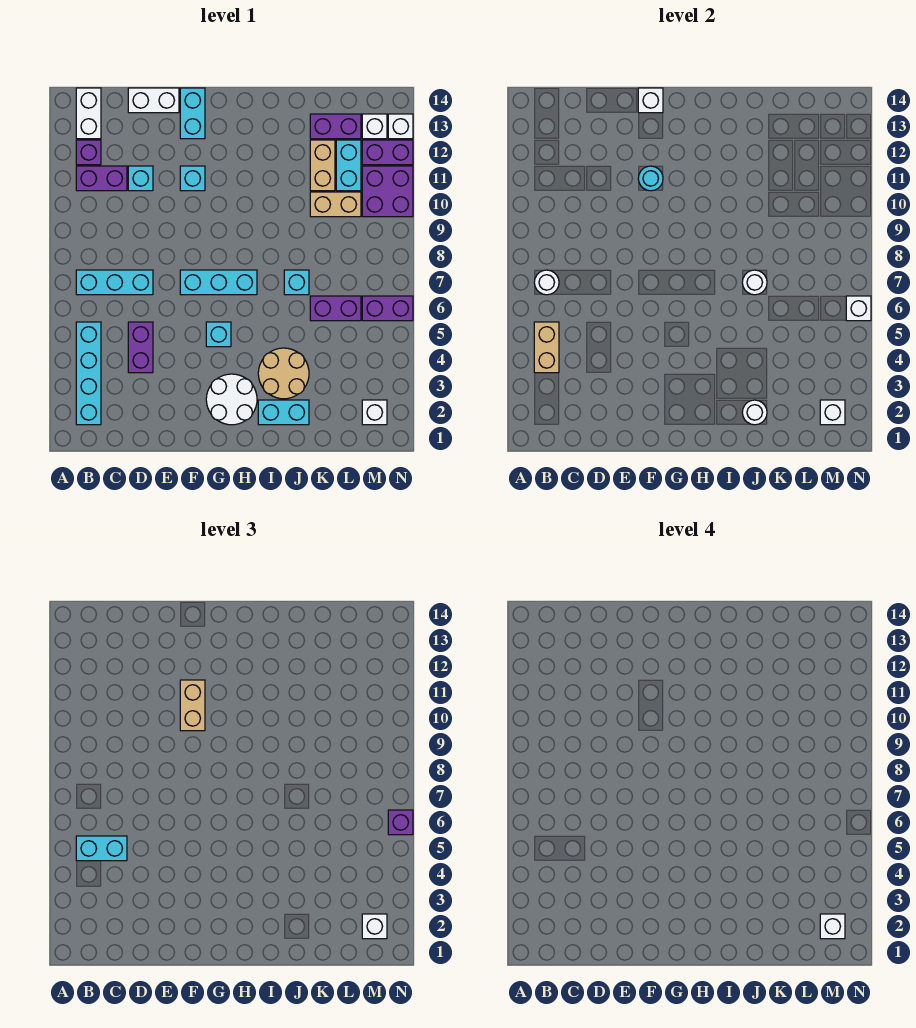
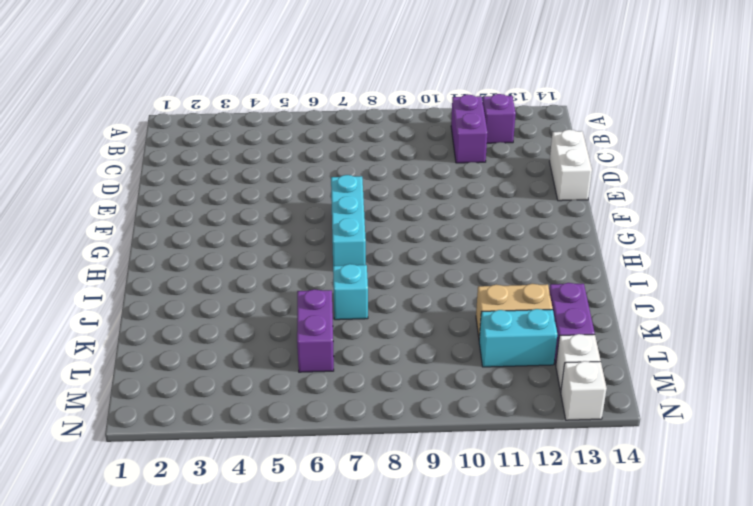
none -> cyan brick B2:B5 level 1
none -> cyan brick B7:D7 level 1
none -> white brick B13:B14 level 1
none -> purple brick D4:D5 level 1

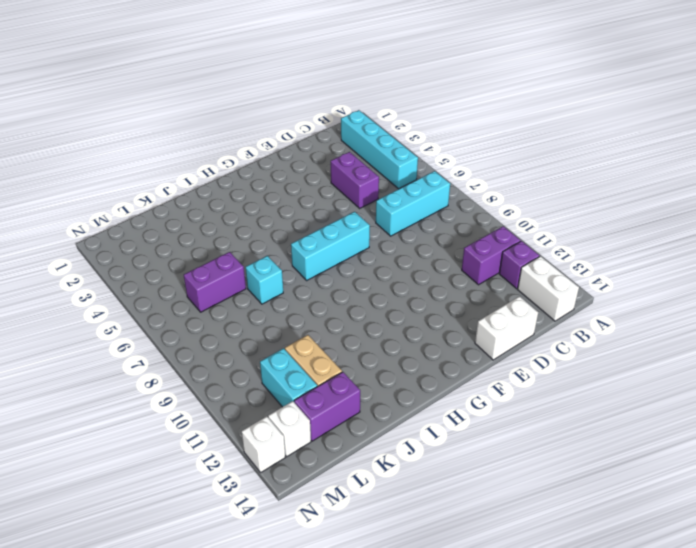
none -> cyan brick D11 level 1
none -> cyan brick F11 level 1
none -> cyan brick F13:F14 level 1
none -> white round brick G2:H3 level 1

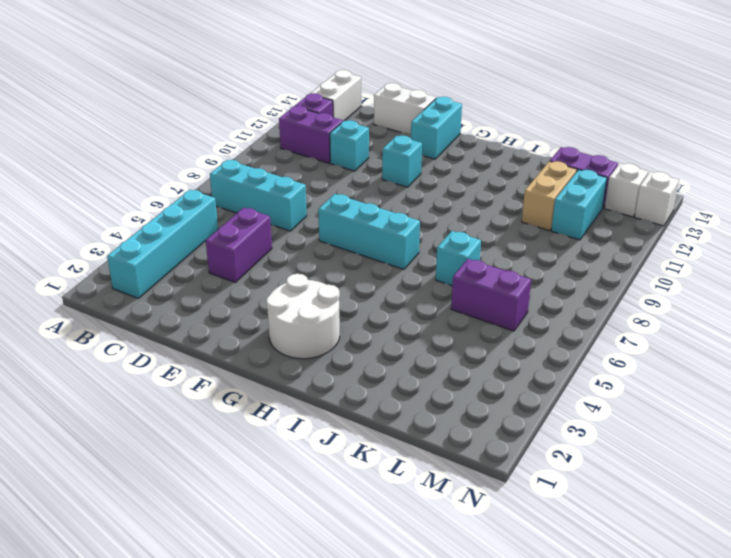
none -> cyan brick G5 level 1
none -> cyan brick I2:J2 level 1
none -> tan round brick I3:J4 level 1
none -> tan brick K10:L10 level 1

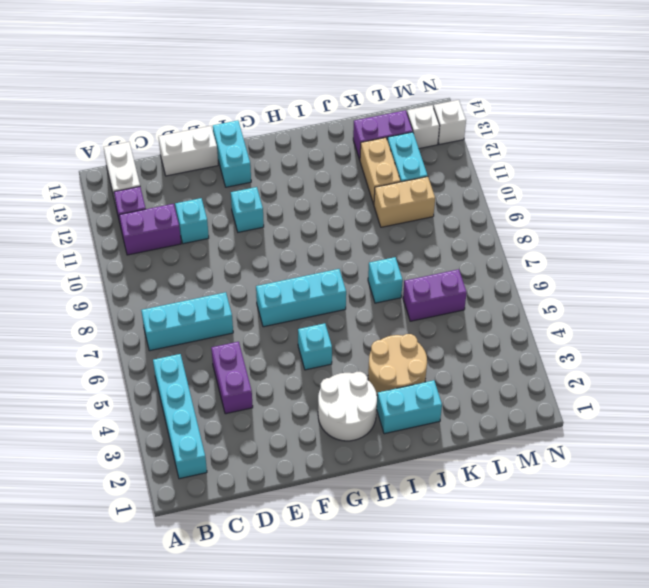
none -> white brick M2 level 1
none -> purple brick M6:N6 level 1
none -> purple brick M10:N11 level 1
none -> purple brick M12:N12 level 1

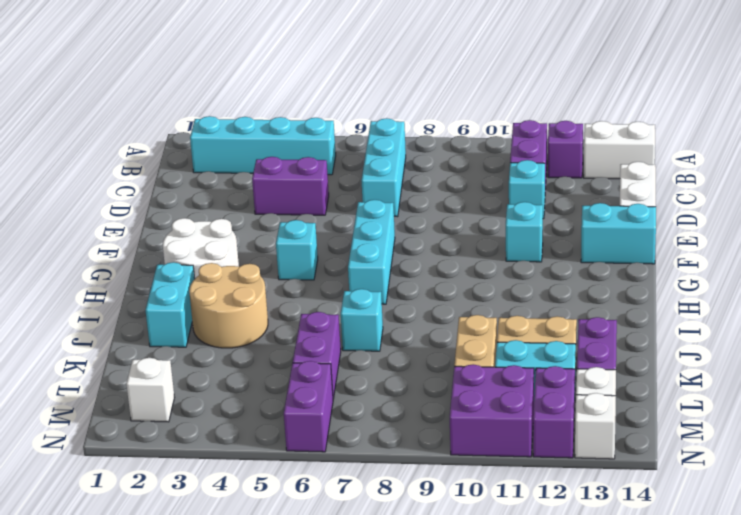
none -> tan brick B4:B5 level 2
none -> white round brick B7 level 2
none -> cyan round brick F11 level 2
none -> white brick F14 level 2

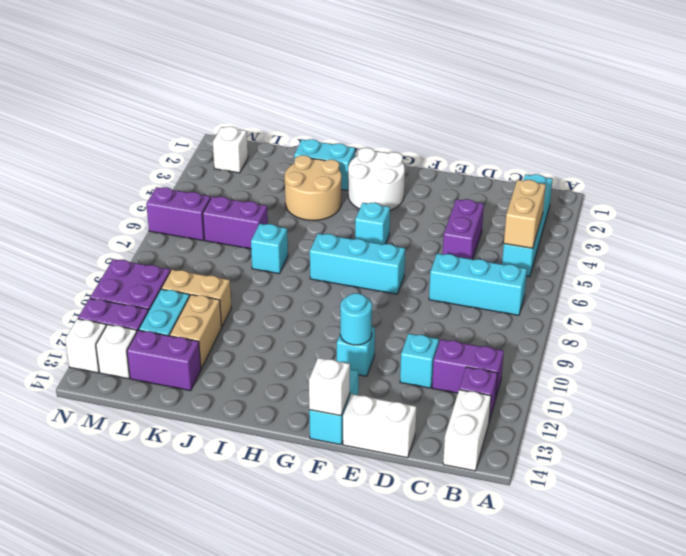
none -> white round brick B7 level 2
none -> white round brick J2 level 2
none -> white round brick J7 level 2
none -> white brick M2 level 2

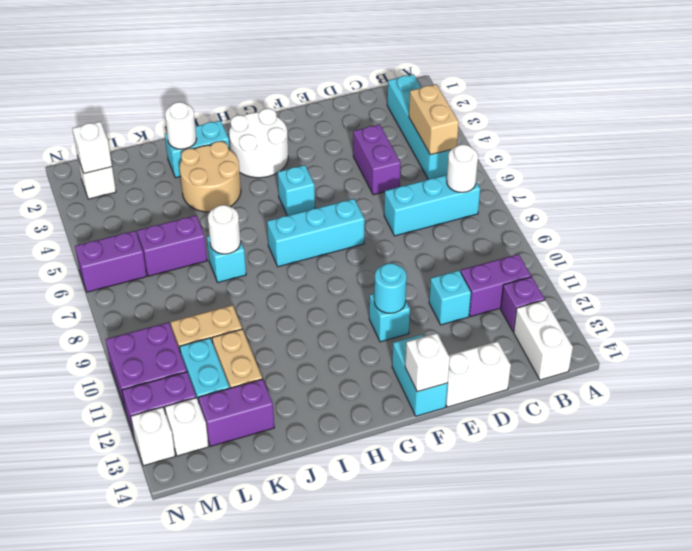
none -> white brick N6 level 2
none -> cyan brick B5:C5 level 3
none -> tan brick F10:F11 level 3
none -> white brick M2 level 3

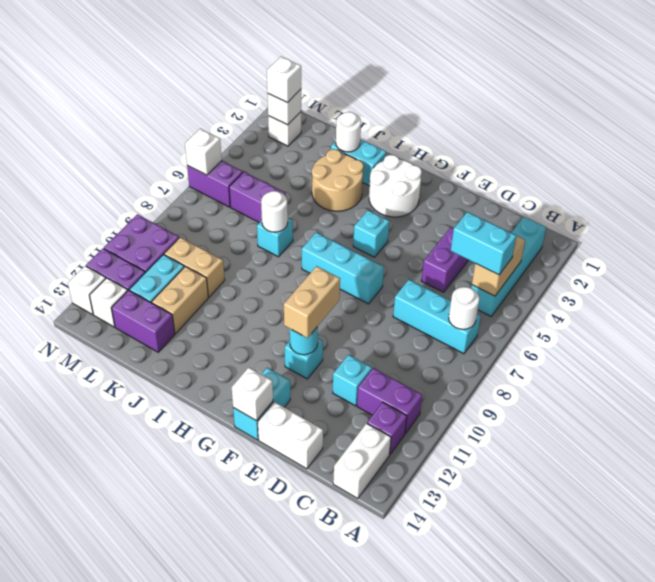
none -> purple brick N6 level 3
none -> white brick M2 level 4

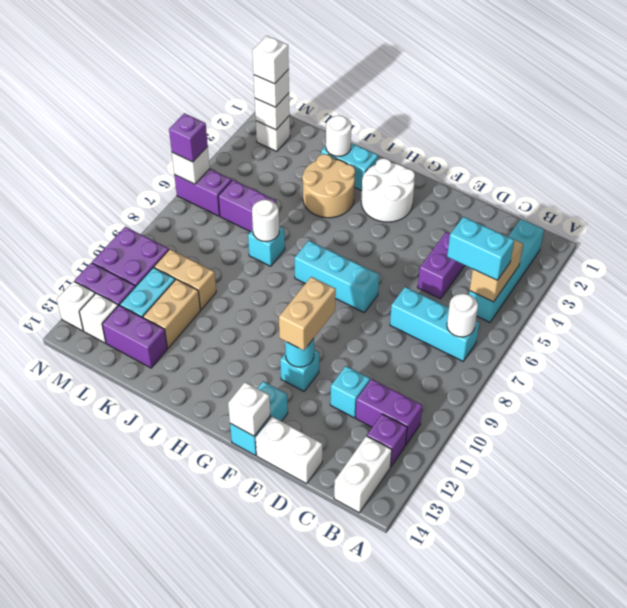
none -> cyan brick G5 level 1

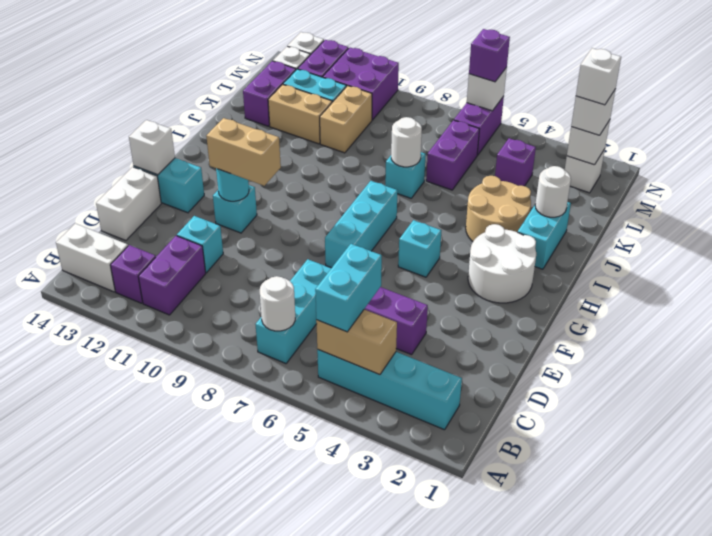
purple brick L4 level 1 -> none

